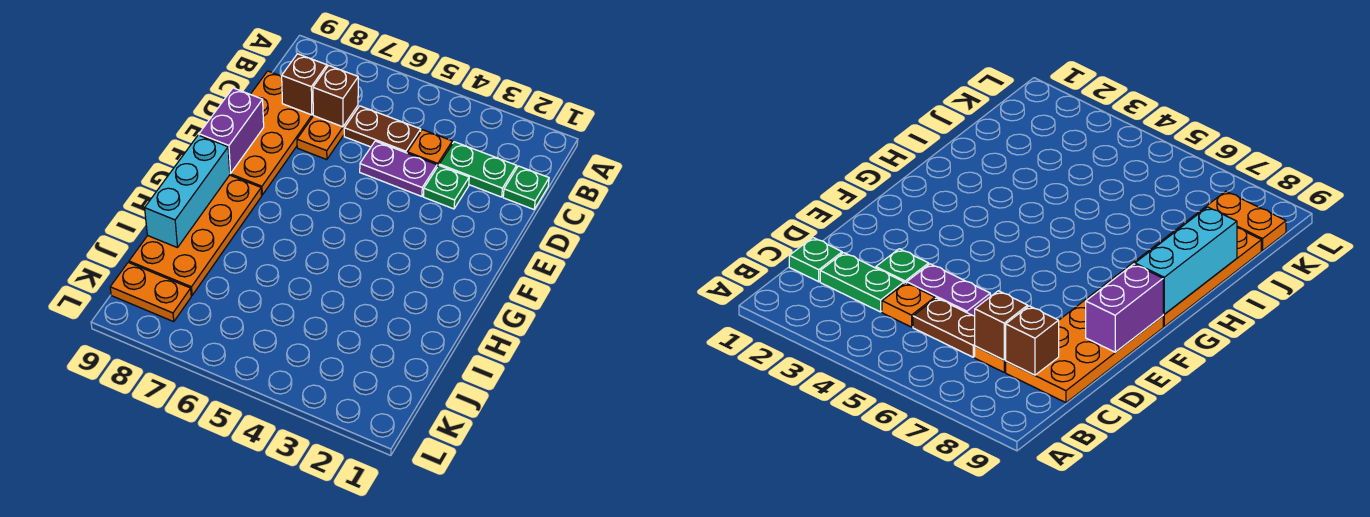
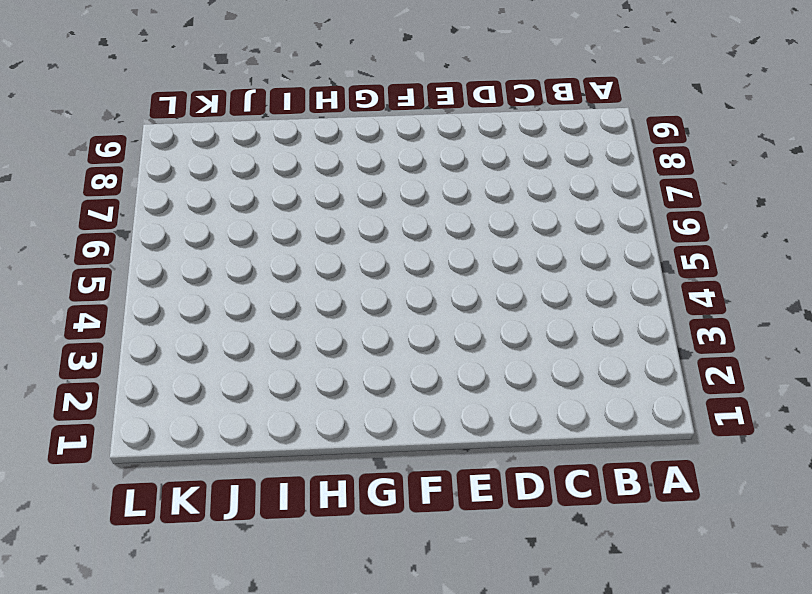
none -> green plate C1 level 1
none -> green plate C2:C3 level 1
none -> orange plate C4 level 1

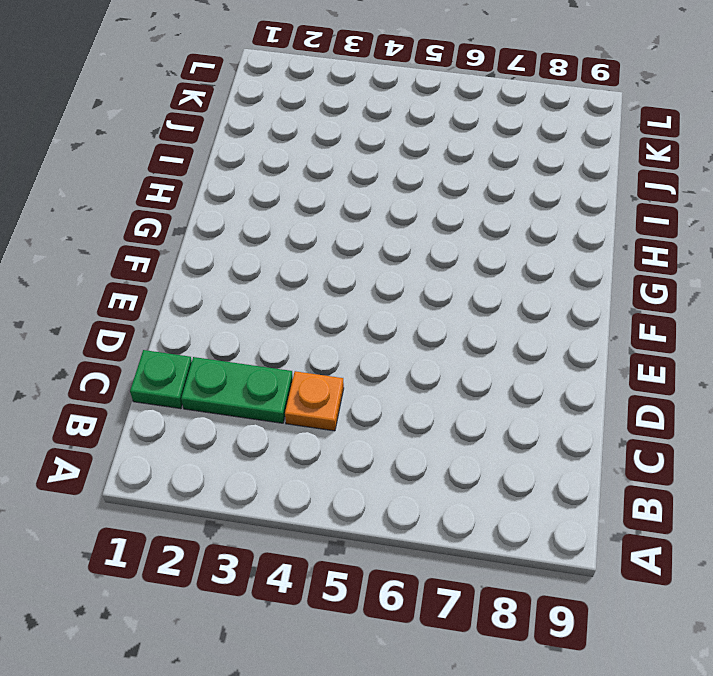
none -> brown plate C5:C6 level 1
none -> orange plate C7:D7 level 1
none -> orange plate C8:F9 level 1

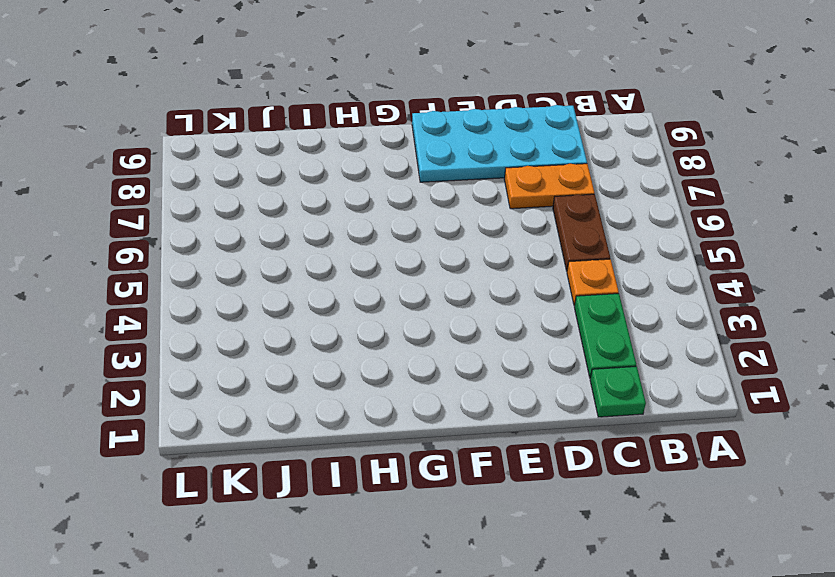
cyan plate C8:F9 level 1 -> orange plate C8:F9 level 1
none -> green plate D3 level 1
none -> purple plate D4:D5 level 1
none -> orange plate G8:J9 level 1

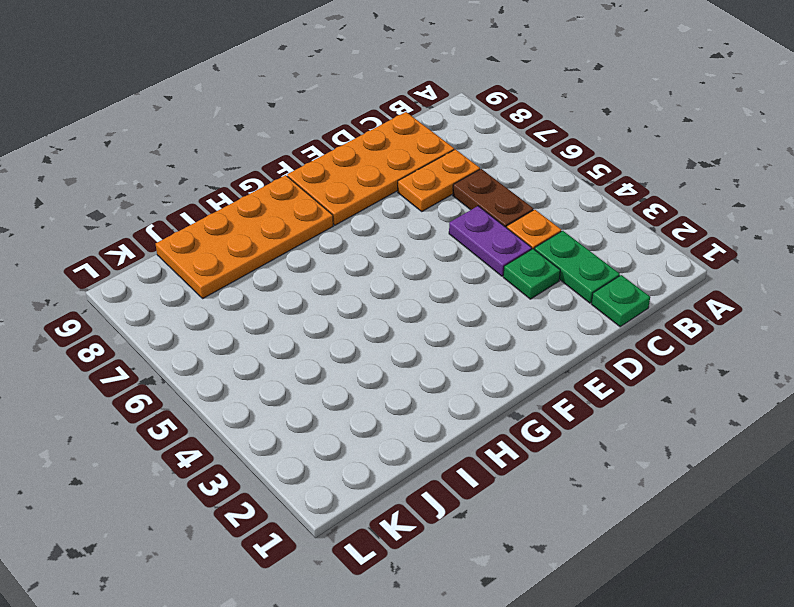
none -> orange plate K8:K9 level 1
none -> brown brick C7 level 2
none -> brown brick C8 level 2

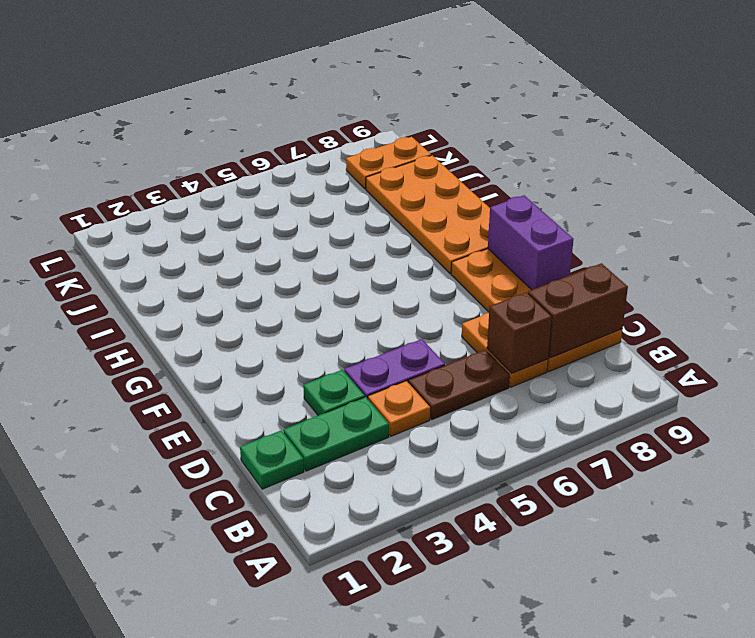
brown brick C8:C9 level 2 -> brown brick C8 level 2
none -> cyan brick G9:I9 level 2

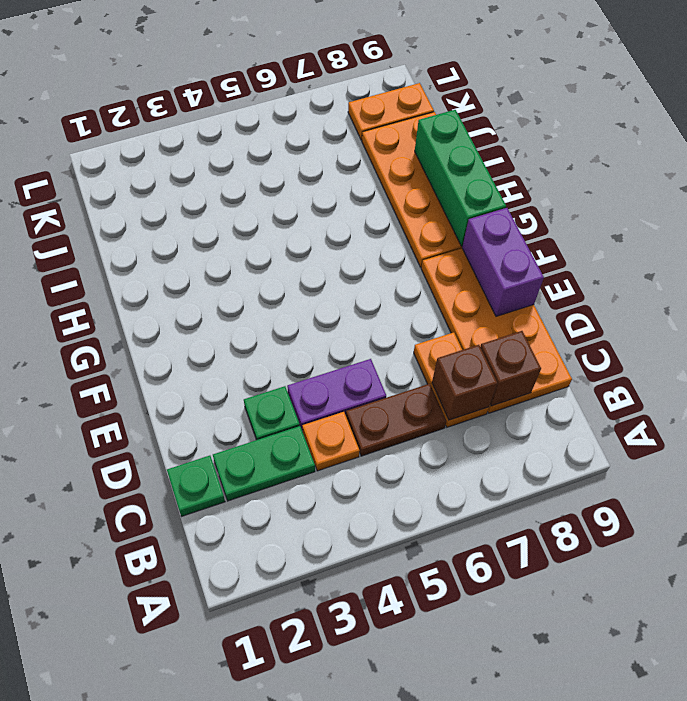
green brick G9:I9 level 2 -> cyan brick G9:I9 level 2

